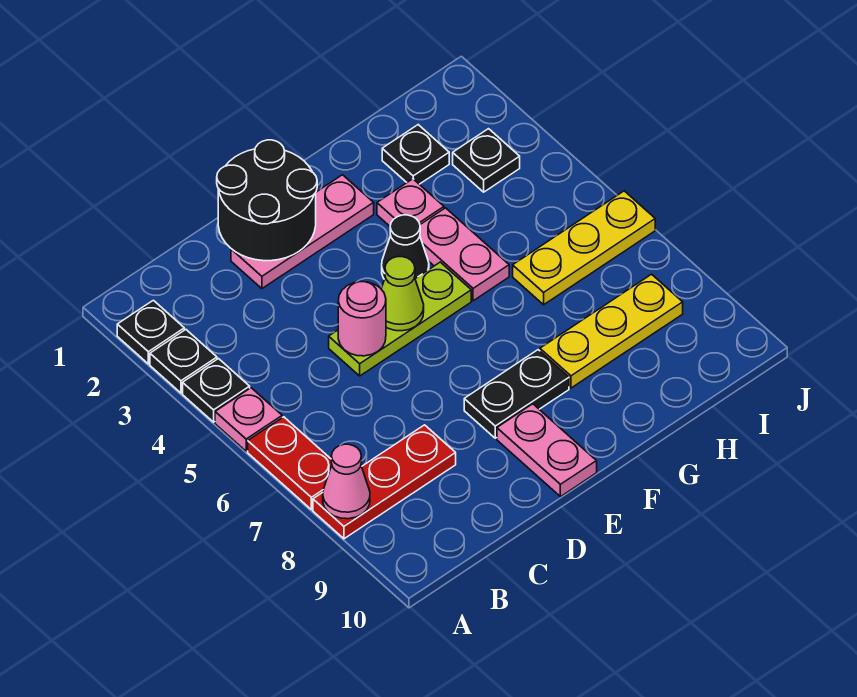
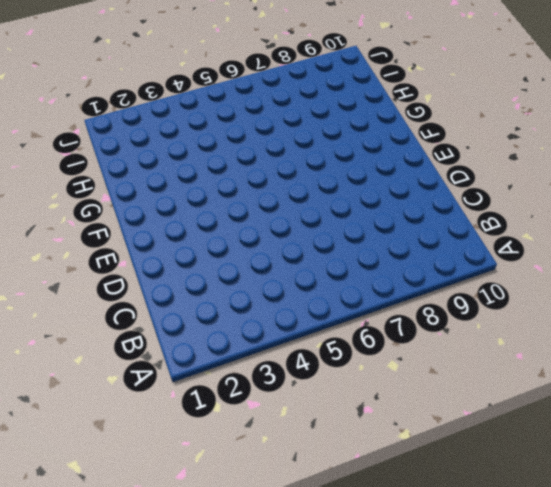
none -> black plate A2 level 1
none -> black plate A3 level 1
none -> black plate A4 level 1

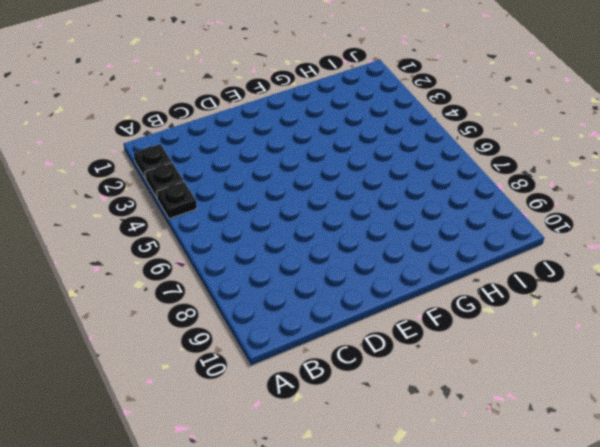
none -> pink plate A5 level 1
none -> red plate A6:A7 level 1
none -> red plate A8:C8 level 1

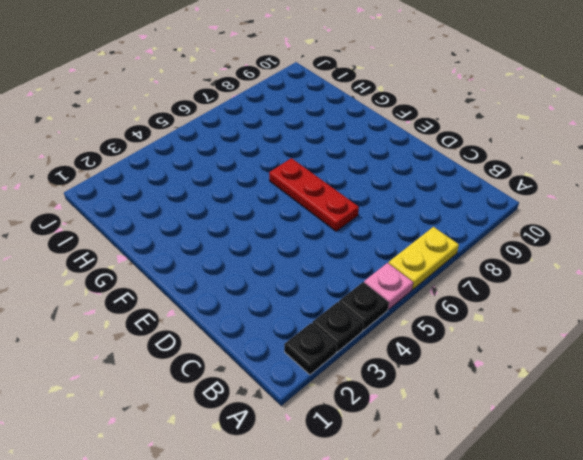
yellow plate A6:A7 level 1 -> red plate A6:A7 level 1
red plate D6:F6 level 1 -> red plate A8:C8 level 1
none -> pink plate D2:F2 level 1
none -> lime plate D5:F5 level 1
none -> black plate E8:F8 level 1

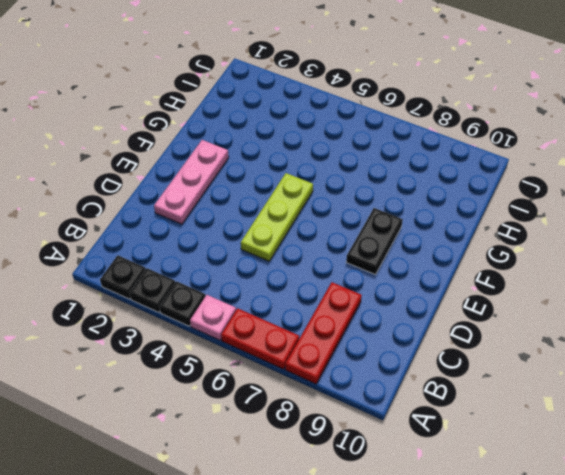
none -> pink plate E9:E10 level 1
none -> black cone F4 level 1
none -> pink plate G3 level 1

